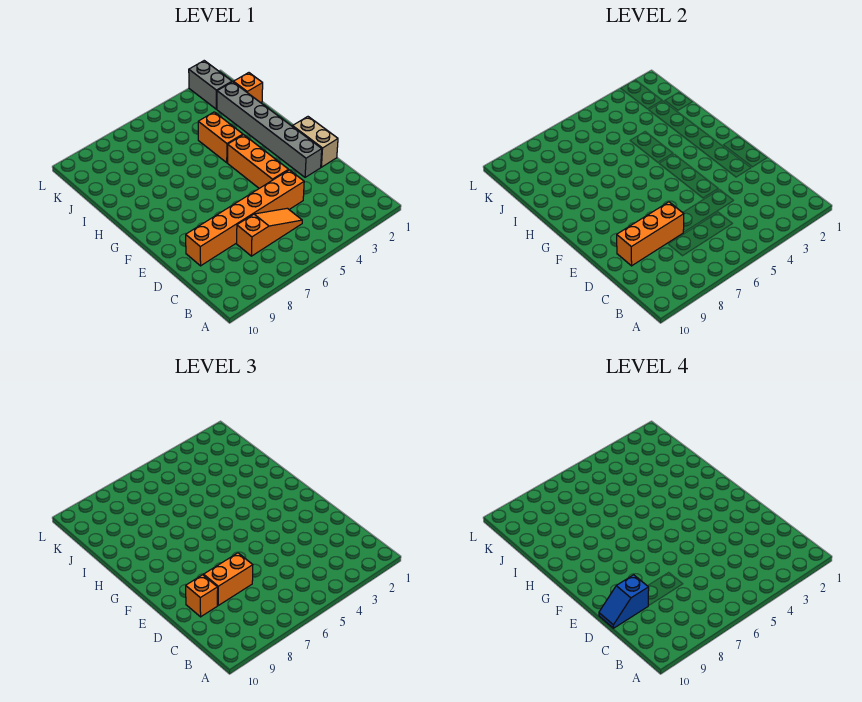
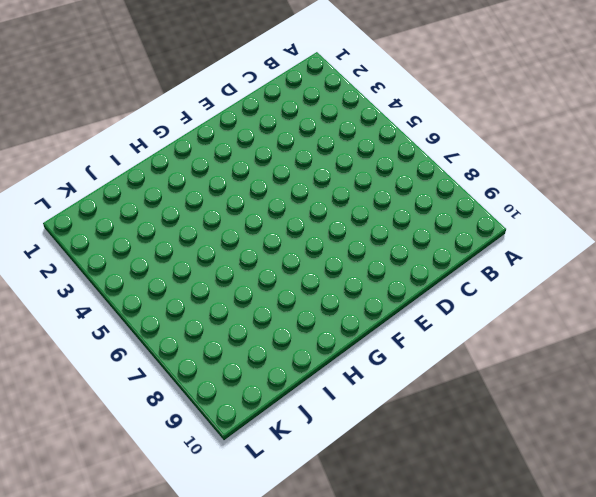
none -> orange slope C5:C7 level 1 top 7
none -> orange brick D4:D9 level 1
none -> tan brick E1:F1 level 1

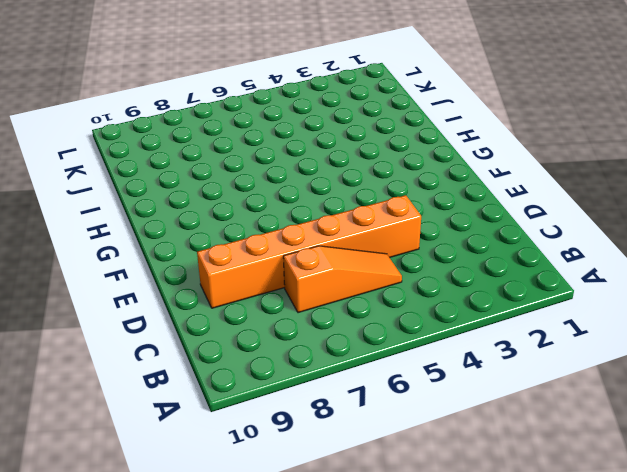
none -> tan brick E1:F1 level 1
none -> grey brick E2:J2 level 1
none -> orange brick E4:G4 level 1

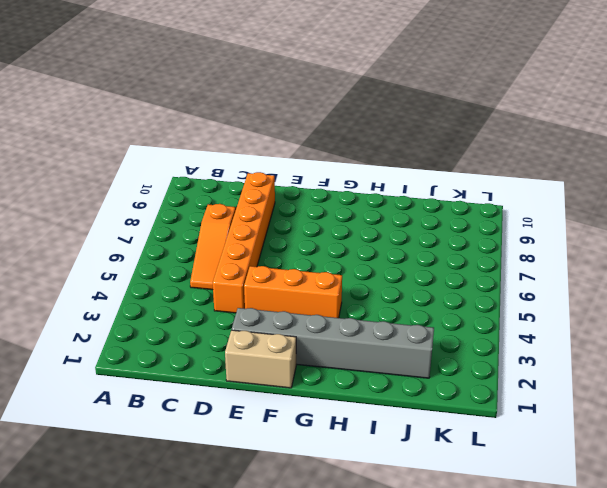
none -> orange brick H4:I4 level 1
none -> orange brick J1 level 1
none -> grey brick K2:L2 level 1

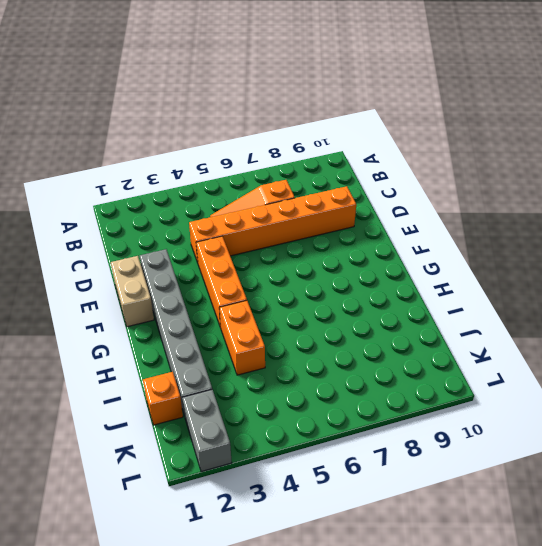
none -> orange brick D7:D9 level 2
none -> orange brick D7:D8 level 3
none -> orange brick D9 level 3

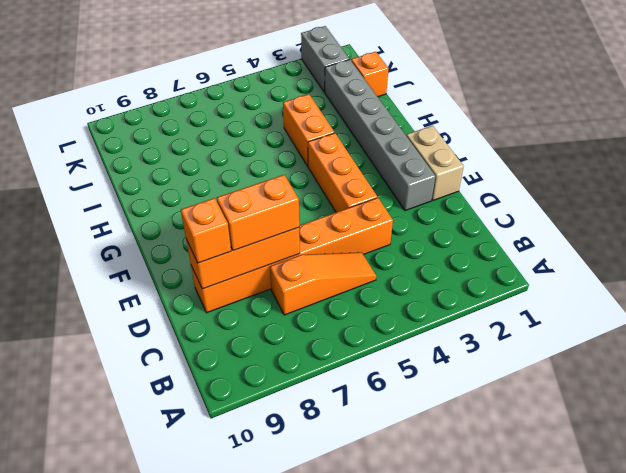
none -> blue slope D9:D10 level 4 top 9

